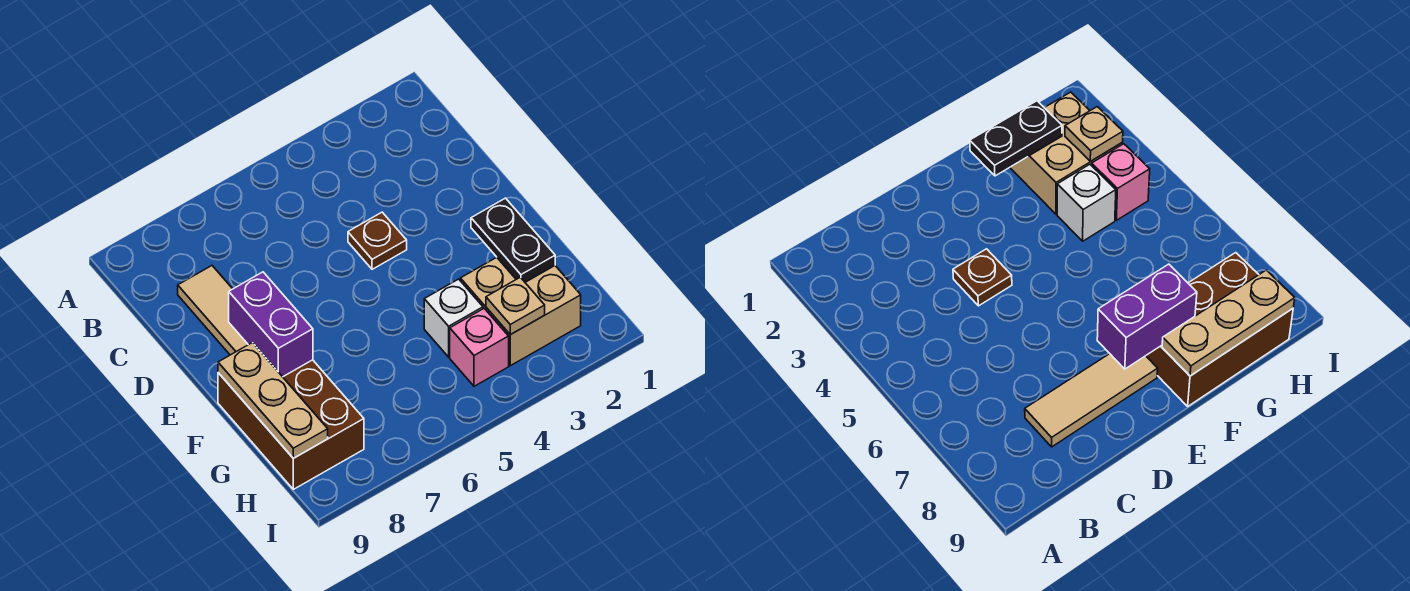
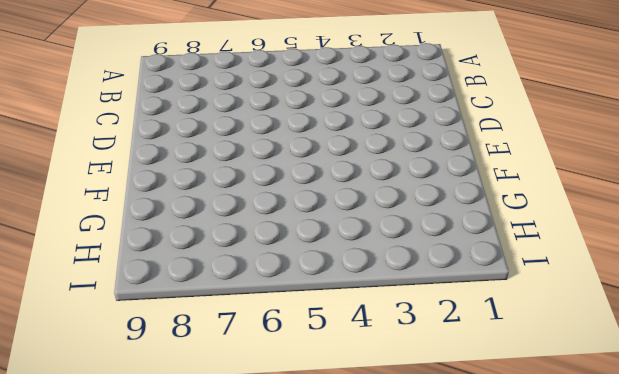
none -> tan tile C8:E8 level 1
none -> brown plate D4 level 1

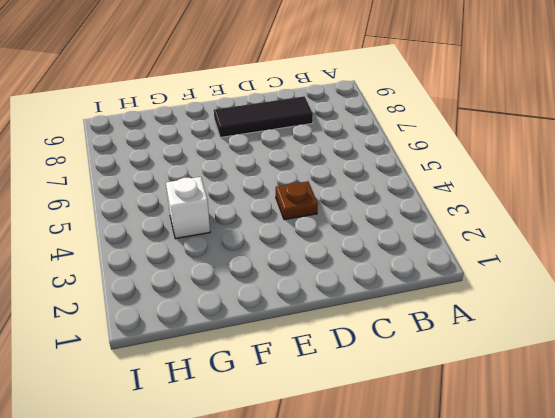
black tile C8:E8 level 1 -> tan tile C8:E8 level 1
none -> brown brick F8:H9 level 1
none -> tan brick G2:H3 level 1

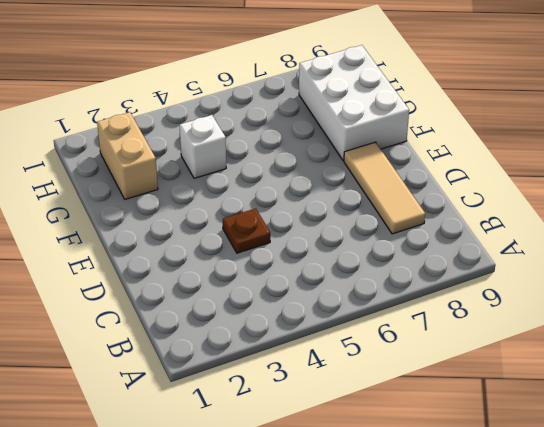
white brick F8:H9 level 1 -> brown brick F8:H9 level 1
tan brick G2:H2 level 1 -> tan brick G2:H3 level 1
none -> pink brick H4 level 1
none -> purple brick E8:F8 level 2

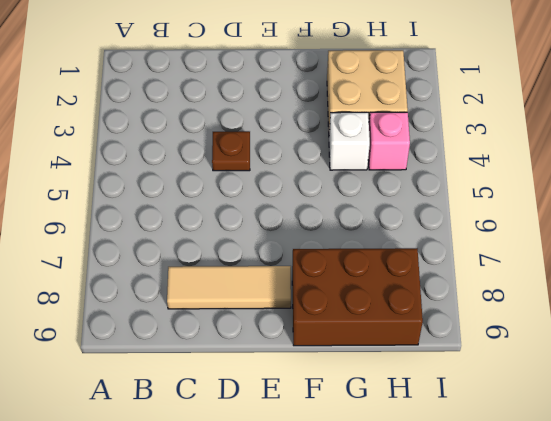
none -> purple brick E8:F8 level 2
none -> black plate F2:G2 level 2

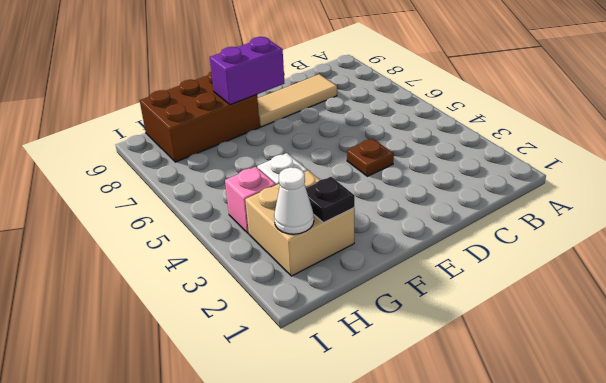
black plate G2 level 2 -> black plate F2:G2 level 2
white cone H2 level 2 -> none
none -> tan plate F9:H9 level 2
none -> tan plate H3 level 2

